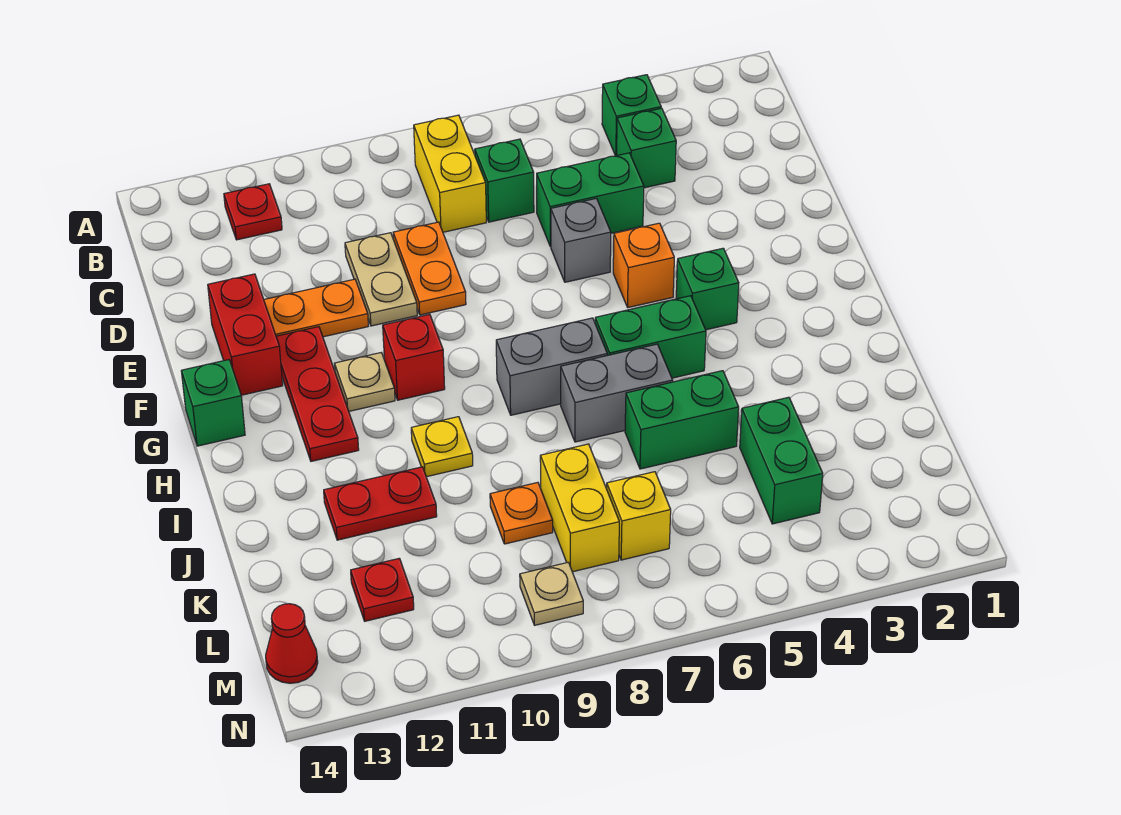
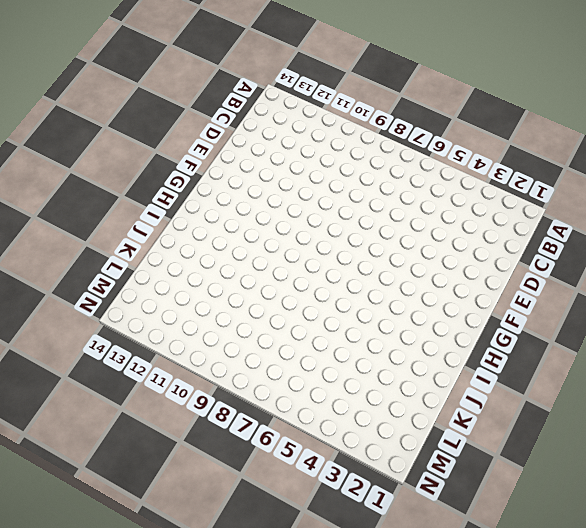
none -> green brick B4 level 1
none -> yellow brick B8:C8 level 1
none -> red plate B12 level 1
none -> green brick C4 level 1

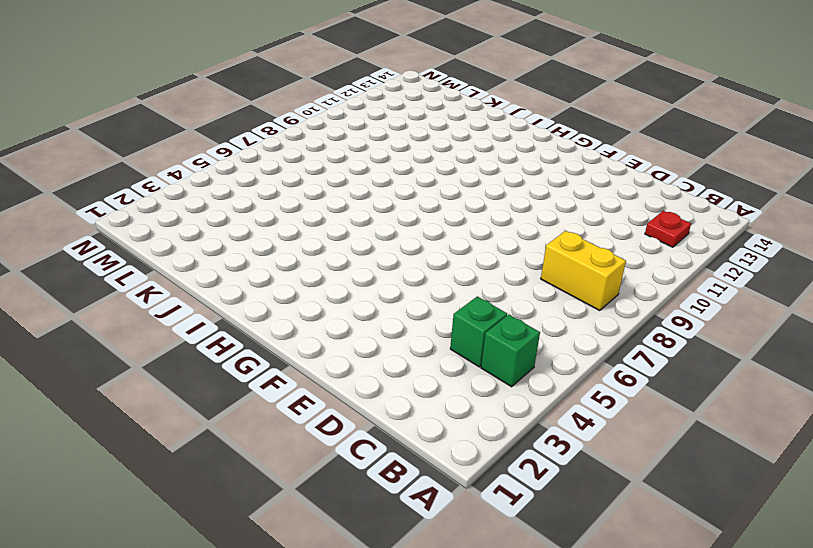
none -> green brick C7 level 1
none -> green brick D5:D6 level 1
none -> orange plate D9:E9 level 1
none -> tan plate D10:E10 level 1

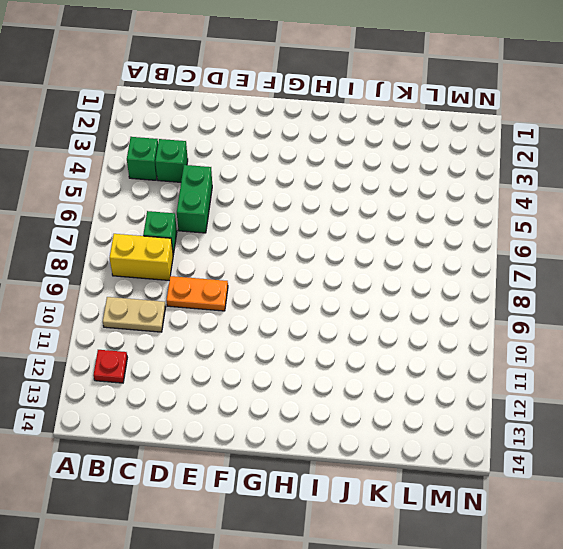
tan plate B10:C10 level 1 -> tan plate D10:E10 level 1
none -> grey brick E6 level 1
none -> orange plate E11:E12 level 1
none -> red brick E13:F13 level 1
none -> orange brick F5 level 1

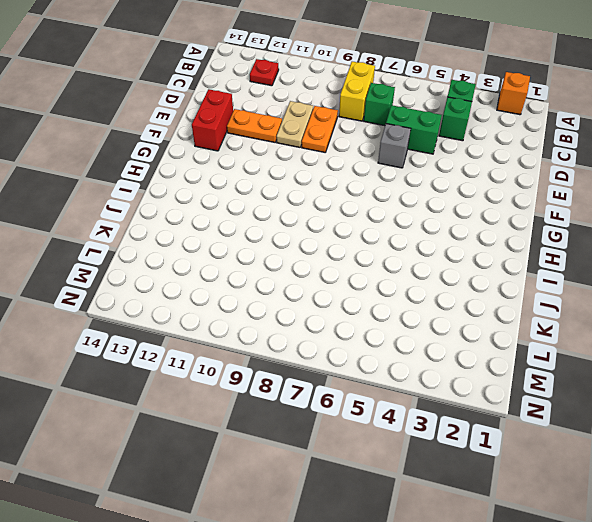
orange brick A2 level 1 -> orange brick F5 level 1
none -> red plate F12:H12 level 1
none -> green brick G4 level 1
none -> red brick G10 level 1
none -> tan plate G11 level 1

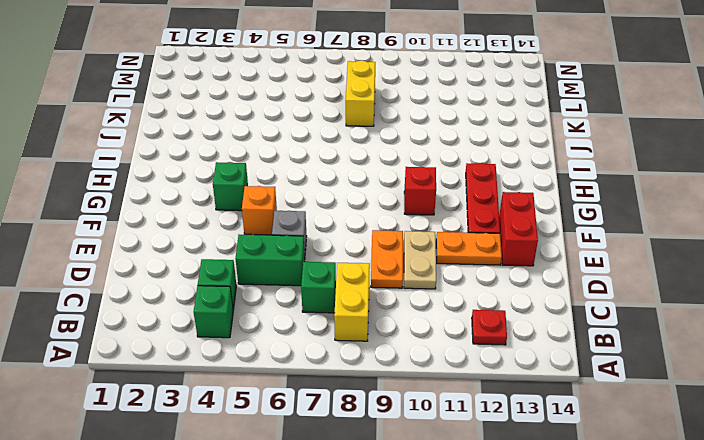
none -> tan plate G11 level 1
none -> green brick G14 level 1
none -> green brick H5:H6 level 1
none -> grey brick H7:H8 level 1

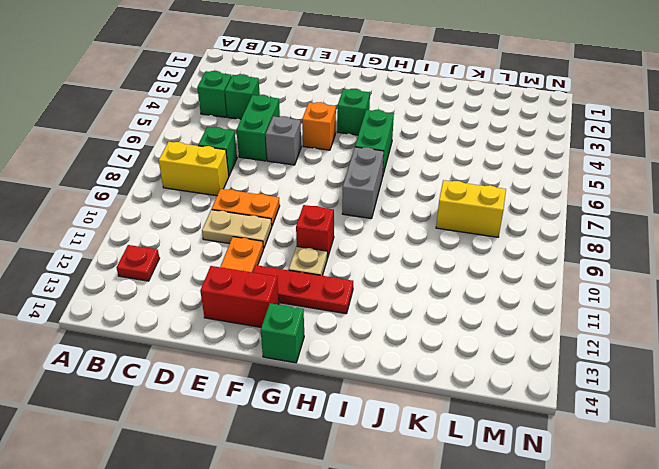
none -> grey brick I6:I7 level 1
none -> yellow plate I10 level 1
none -> green brick J5:J6 level 1
none -> red plate J11:J12 level 1

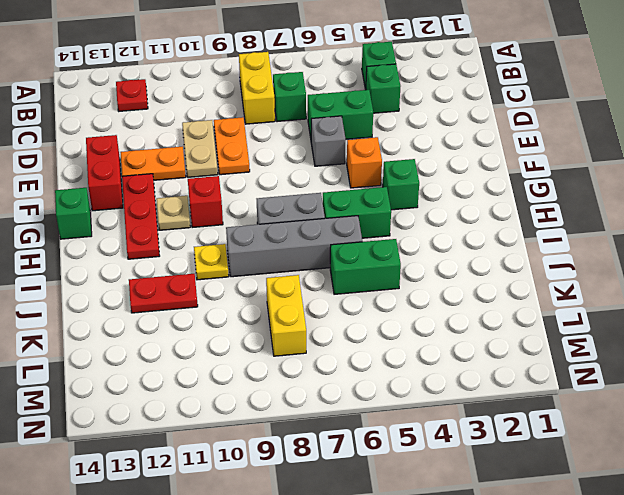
grey brick I6:I9 level 1 -> grey brick I6:I7 level 1
none -> green brick K4:L4 level 1
none -> orange plate K9 level 1
none -> yellow brick L7 level 1
none -> red plate L12 level 1

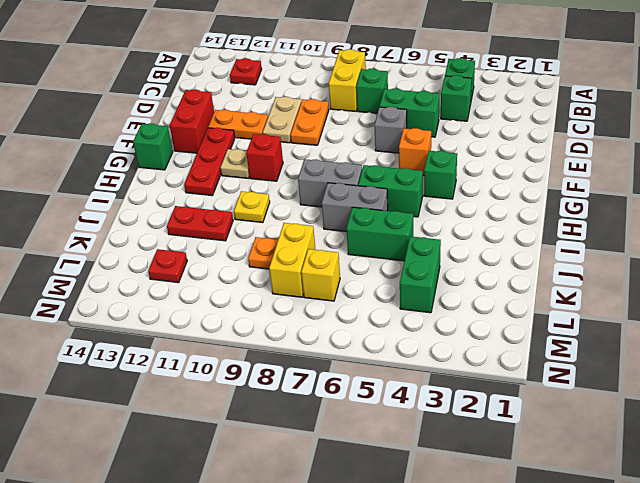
none -> tan plate M9 level 1
none -> red cone M14 level 1

